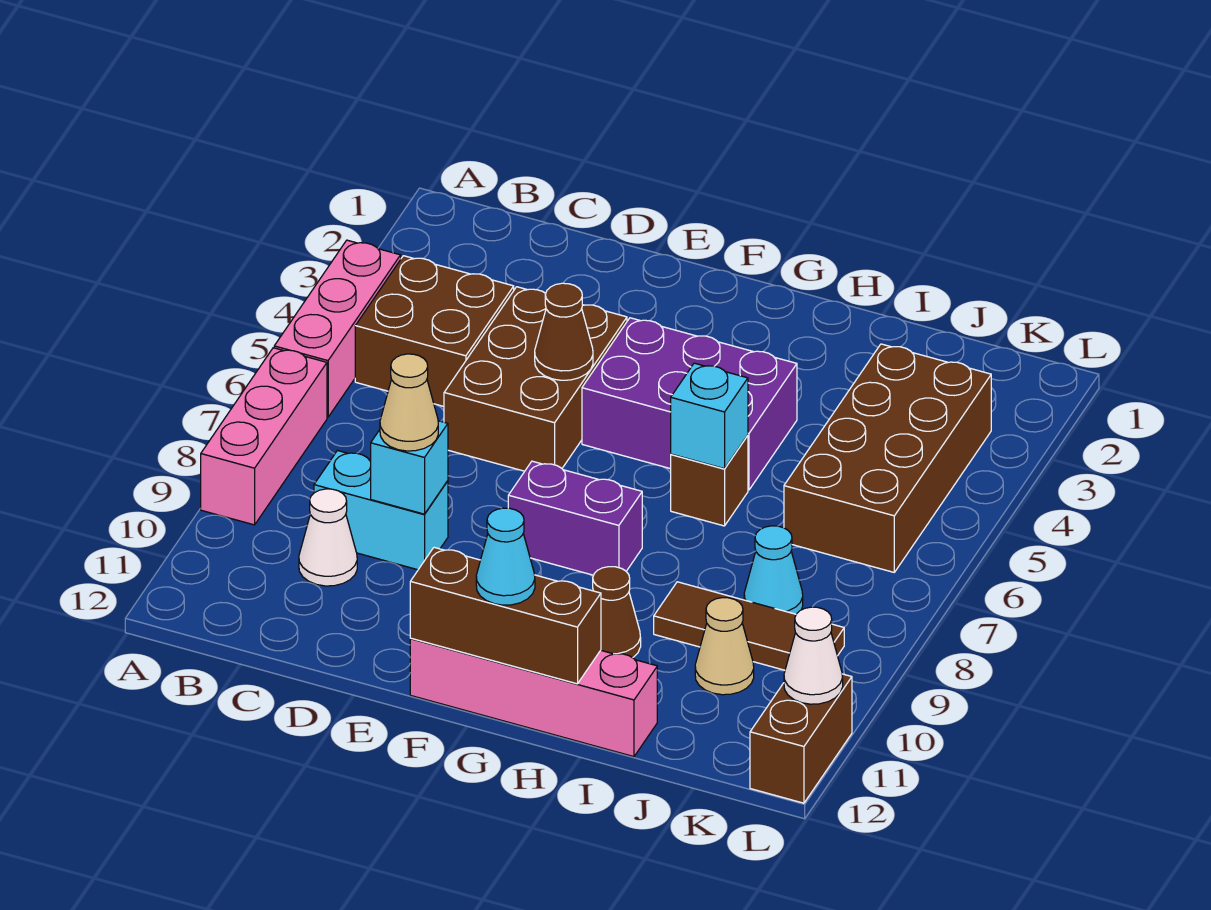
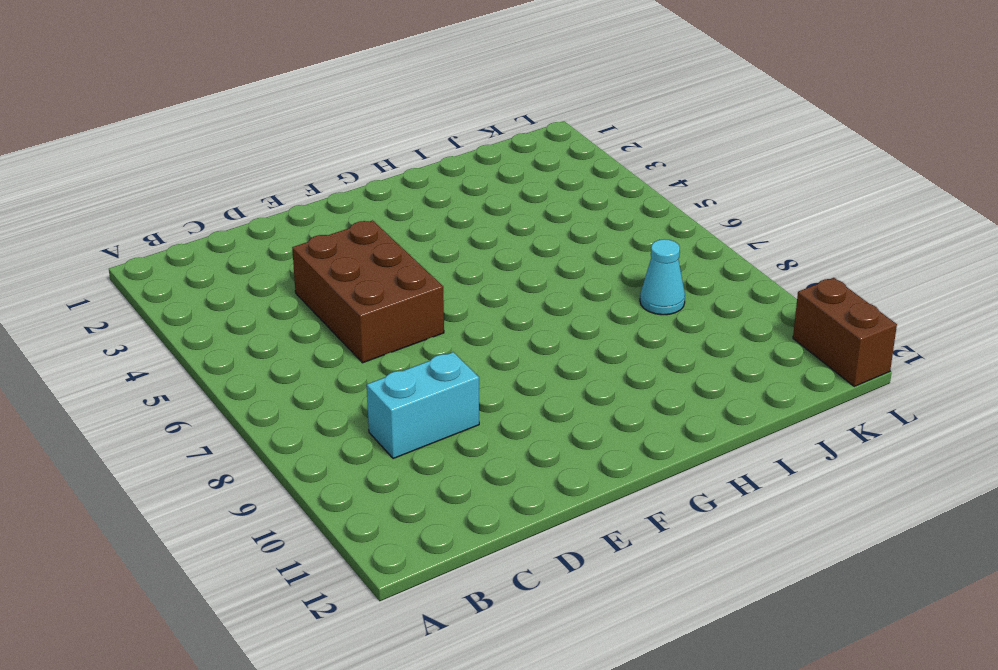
none -> pink brick A4:A6 level 1
none -> pink brick A7:A9 level 1
none -> brown brick B4:C5 level 1

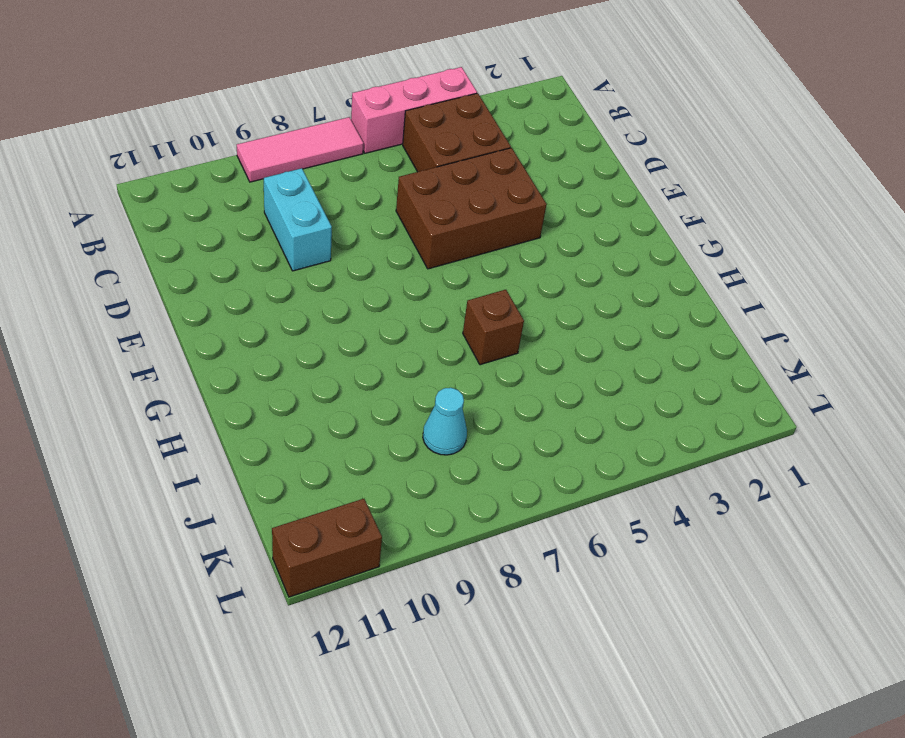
pink tile A7:A9 level 1 -> pink brick A7:A9 level 1
none -> white cone C10 level 1
none -> purple brick F4:H5 level 1
none -> purple brick F8:G8 level 1

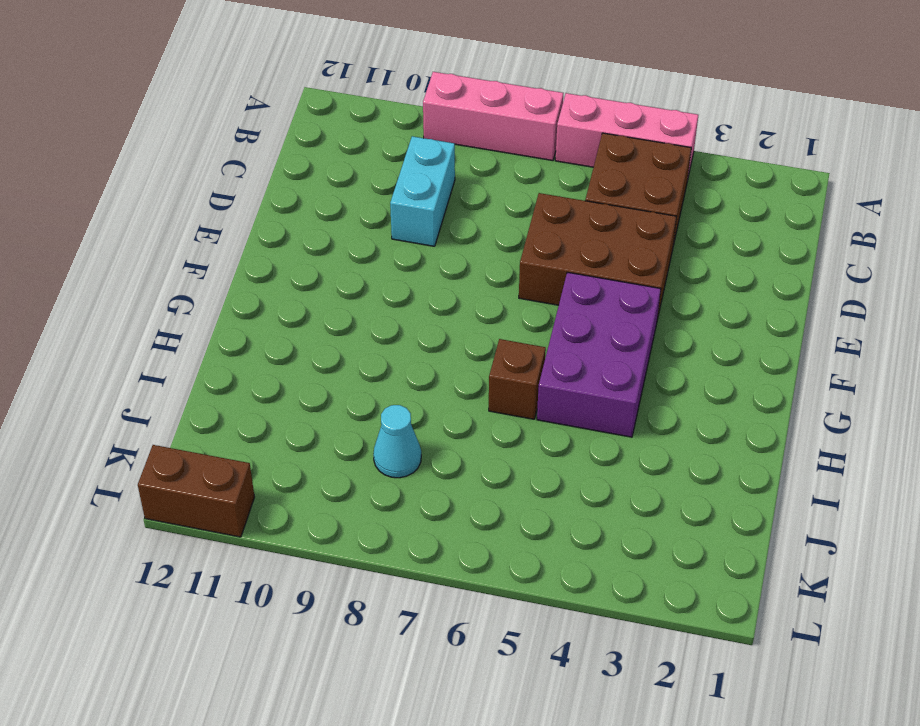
none -> white cone C10 level 1
none -> purple brick F8:G8 level 1
none -> pink brick F12:I12 level 1

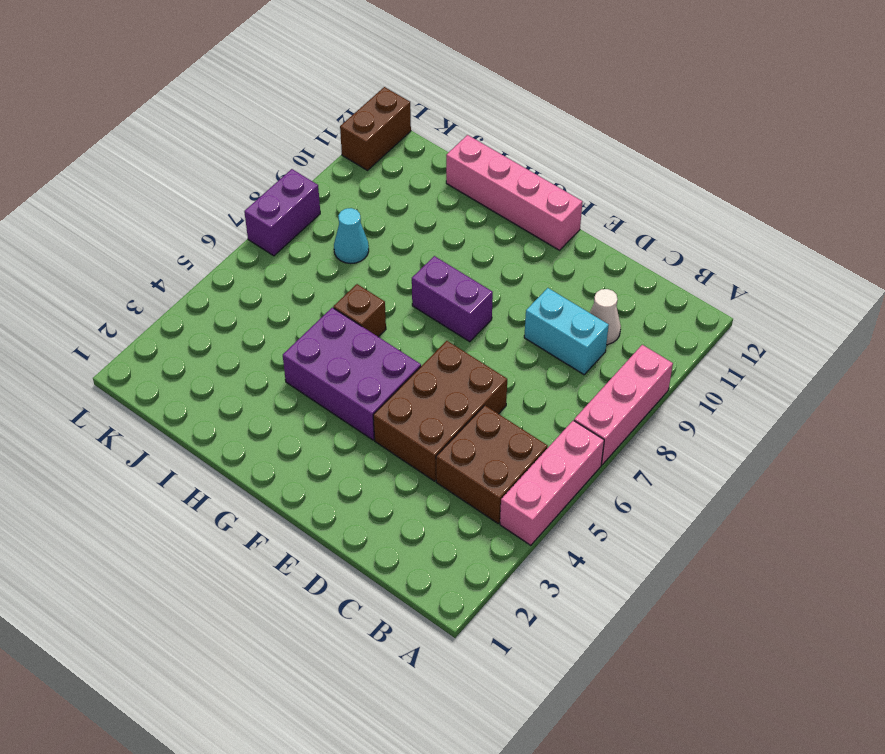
purple brick L7:L8 level 1 -> none
none -> brown cone H10 level 1
none -> brown tile I9:K9 level 1
none -> brown brick J3:K6 level 1

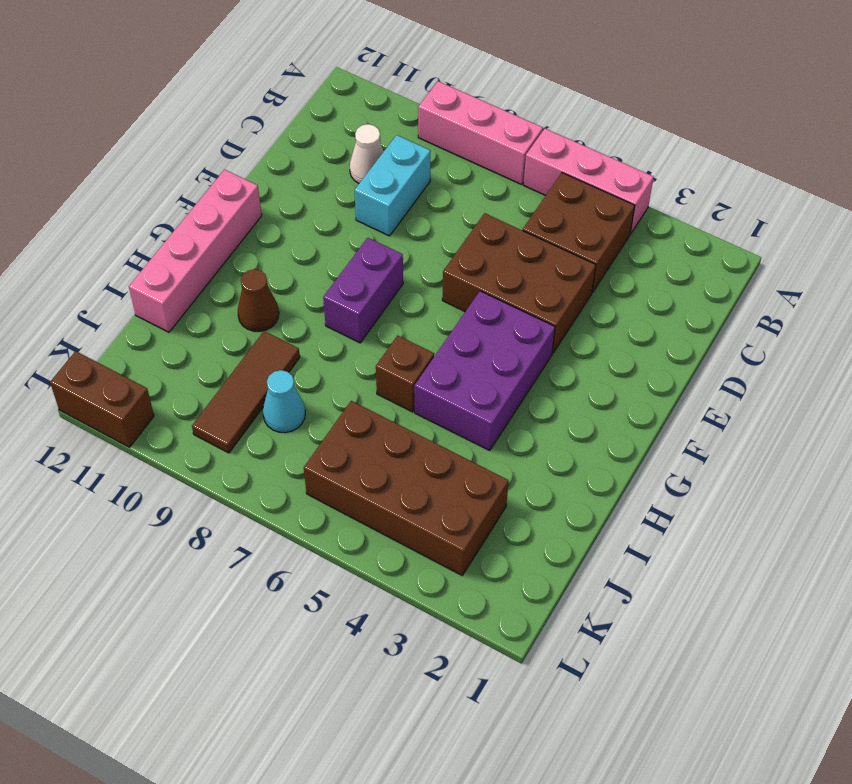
none -> tan cone J10 level 1
none -> cyan brick D9 level 2
none -> brown cone E5 level 2

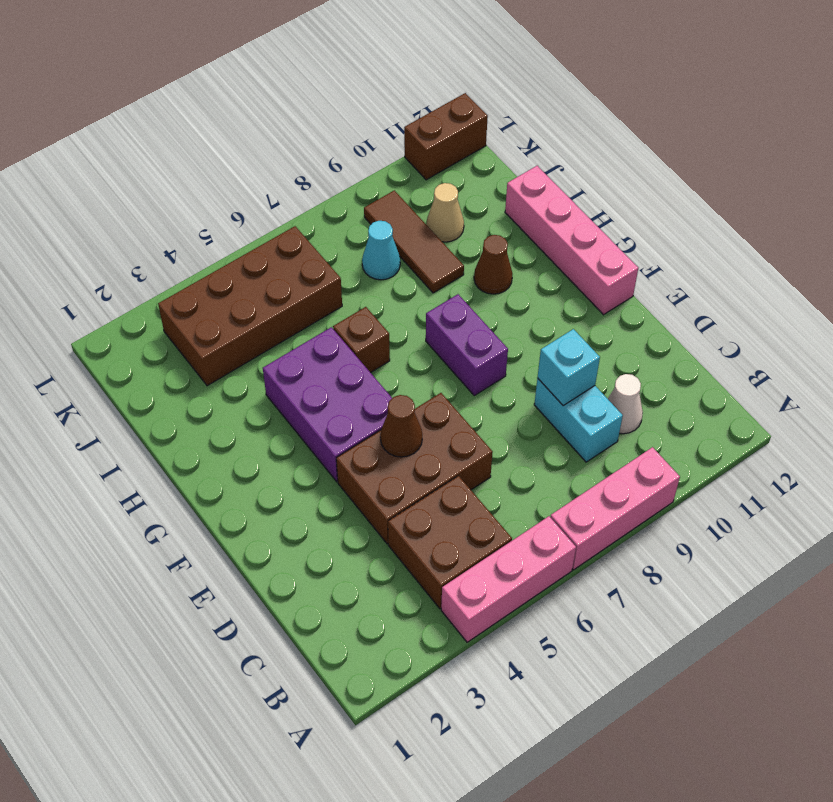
none -> brown brick F12:H12 level 2
none -> cyan brick H6 level 2
none -> white cone L11 level 2

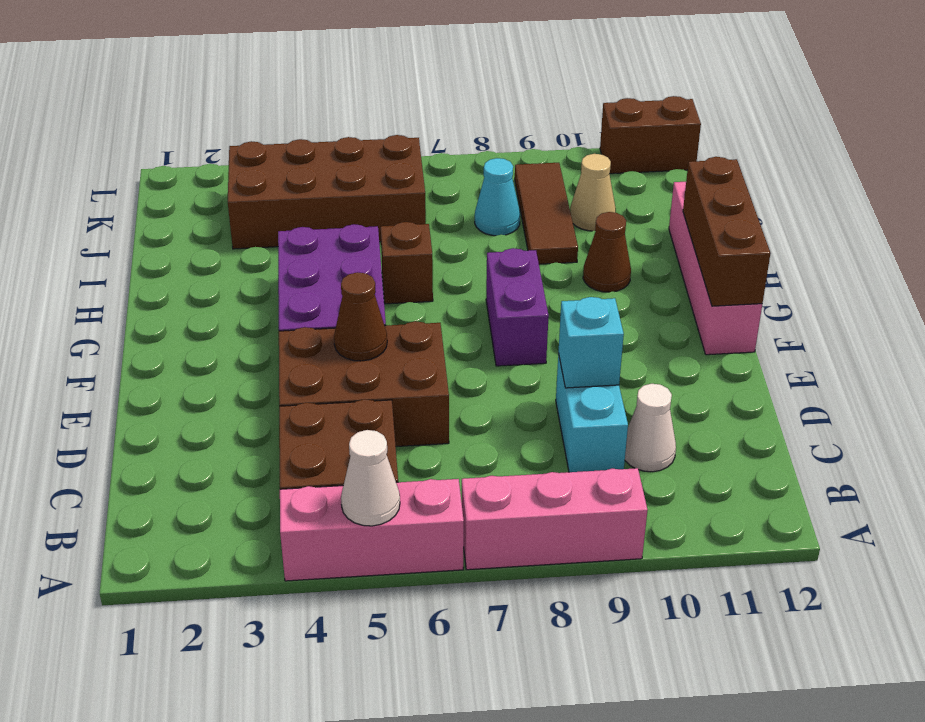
white cone A5 level 2 -> white cone L11 level 2
none -> cyan brick H6 level 2
none -> tan cone D9 level 3
none -> cyan cone G12 level 3

